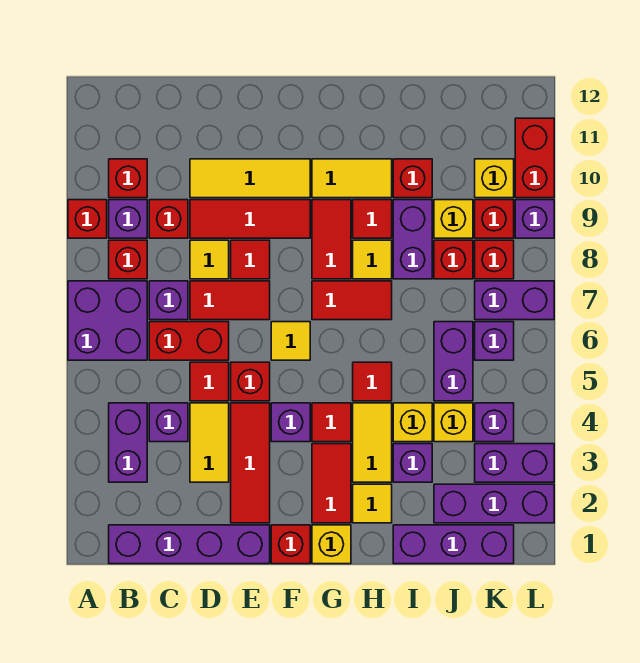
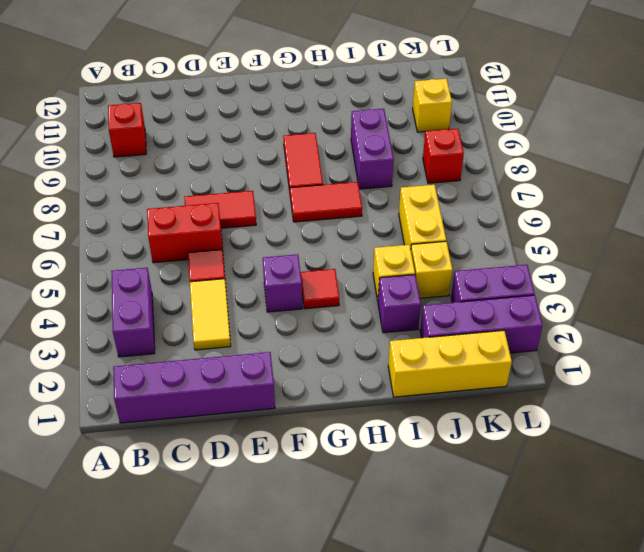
yellow brick I1:K1 level 1 -> purple brick I1:K1 level 1
yellow brick J5:J6 level 1 -> purple brick J5:J6 level 1
none -> purple brick A6:B7 level 1
none -> red brick A9 level 1
none -> red brick B8 level 1
none -> purple brick B9 level 1

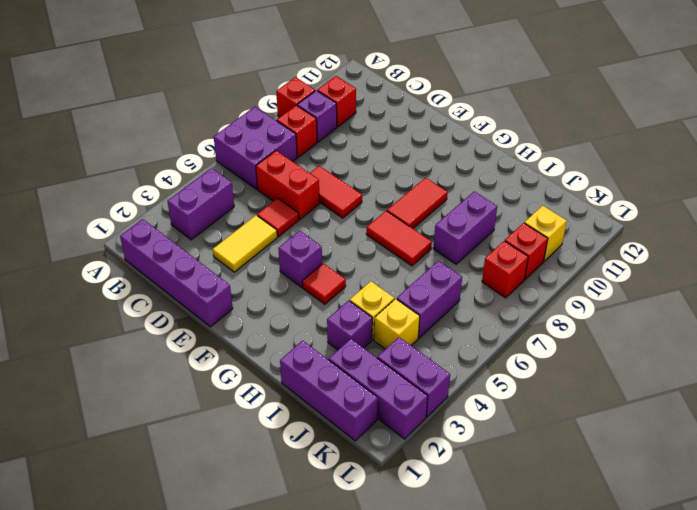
none -> purple brick C4 level 1
none -> purple brick C7 level 1
none -> red brick C9 level 1
none -> yellow tile D8 level 1

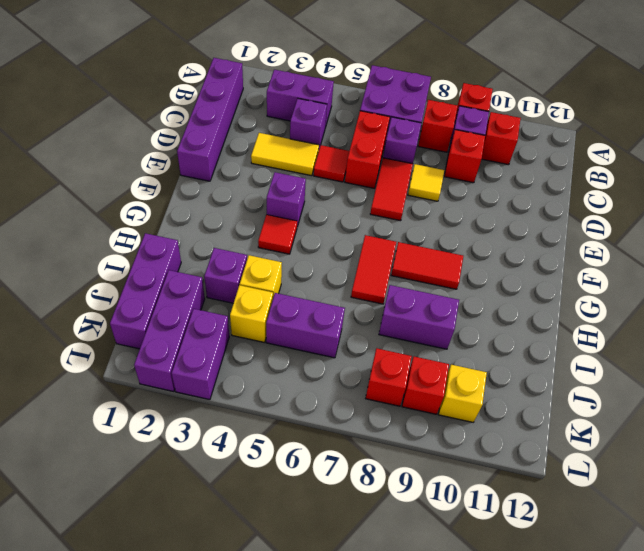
none -> red tile D9:F9 level 1
none -> yellow tile D10:F10 level 1
none -> red tile E2:E4 level 1
none -> red brick E5 level 1

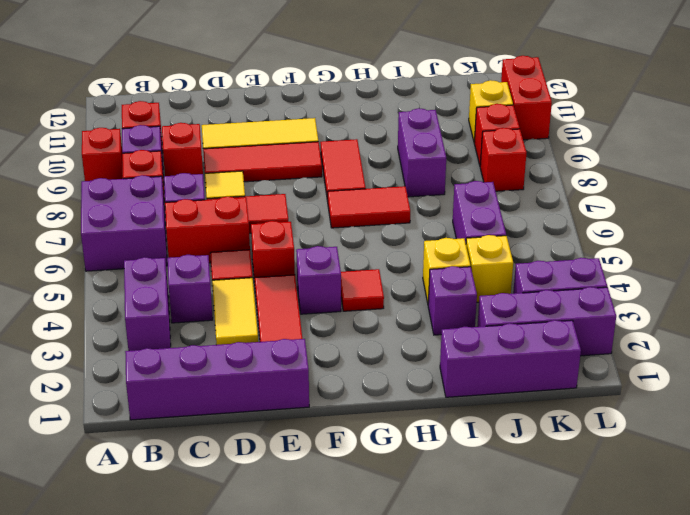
none -> red tile E8 level 1
none -> red brick F1 level 1
none -> yellow tile F6 level 1
none -> yellow brick G1 level 1

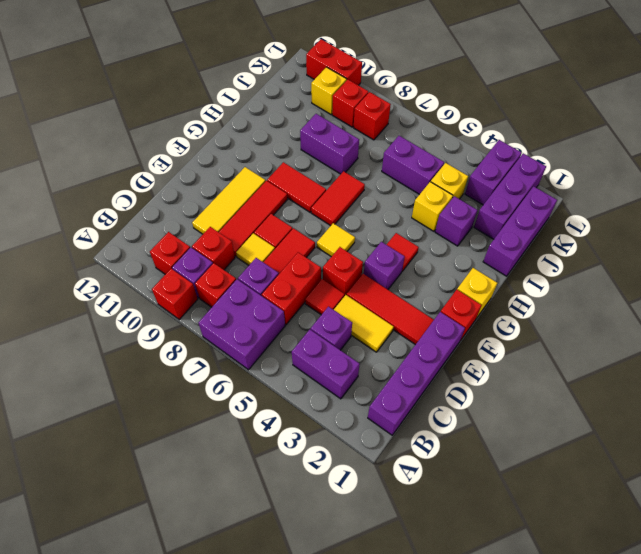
none -> red tile G2:G3 level 1
none -> yellow tile G10:H10 level 1
none -> yellow tile H2 level 1
none -> yellow tile H3:H4 level 1

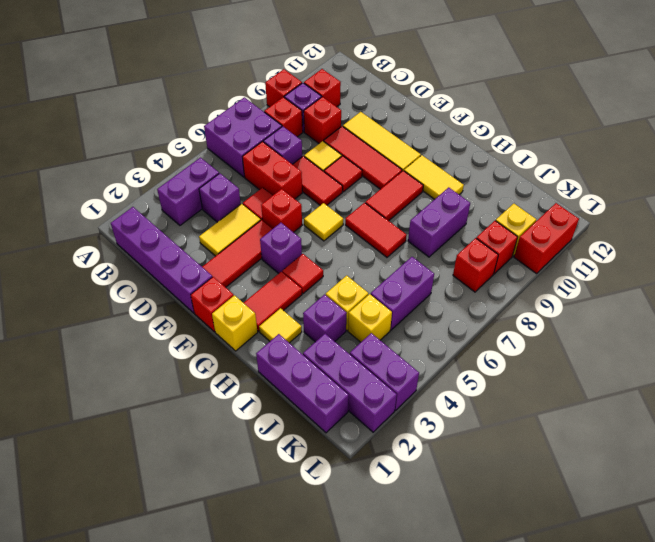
none -> yellow tile H3:H4 level 1
none -> red tile H5 level 1
none -> yellow tile H8 level 1
none -> red tile H9 level 1

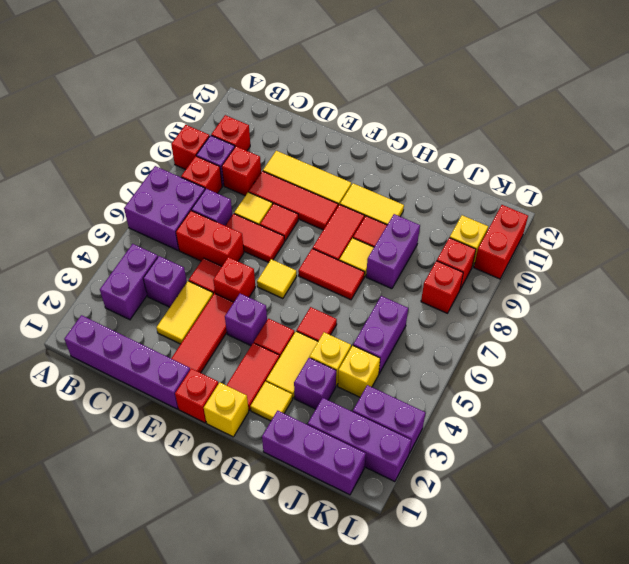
none -> red brick I10 level 1
none -> red brick J8 level 1
none -> yellow brick J9 level 1
none -> purple brick K4 level 1

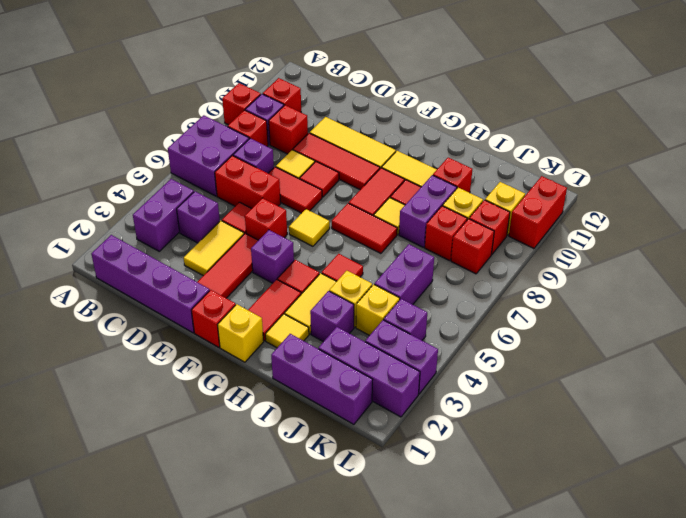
none -> purple brick K6 level 1
none -> purple brick K7:L7 level 1
none -> purple brick L9 level 1

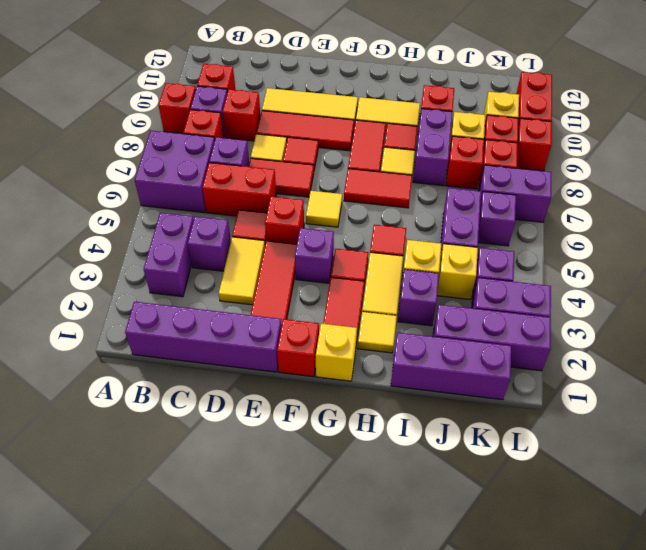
red brick L9 level 1 -> purple brick L9 level 1

